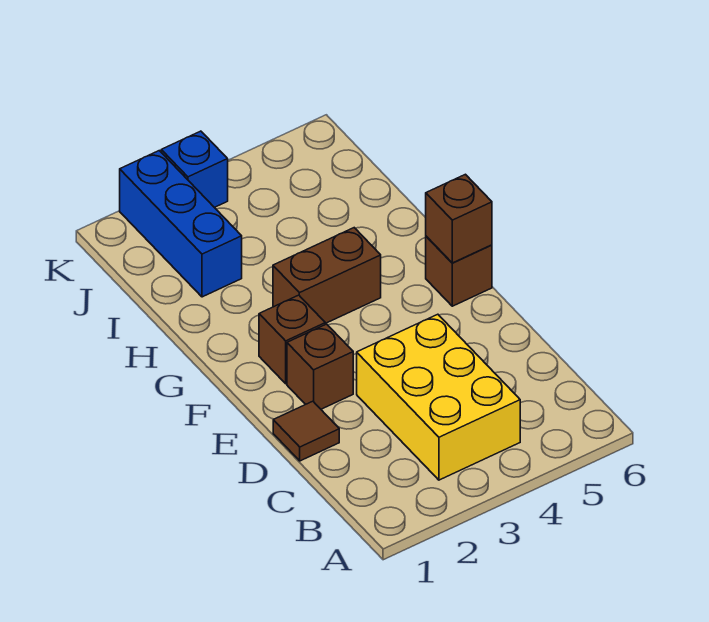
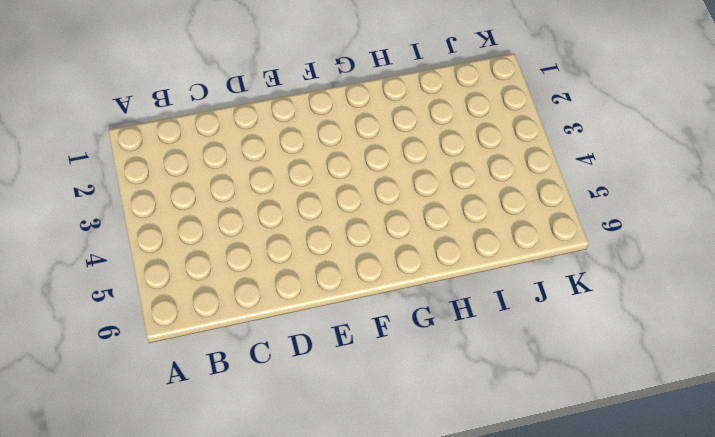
none -> yellow brick B3:D4 level 1
none -> brown tile D1 level 1

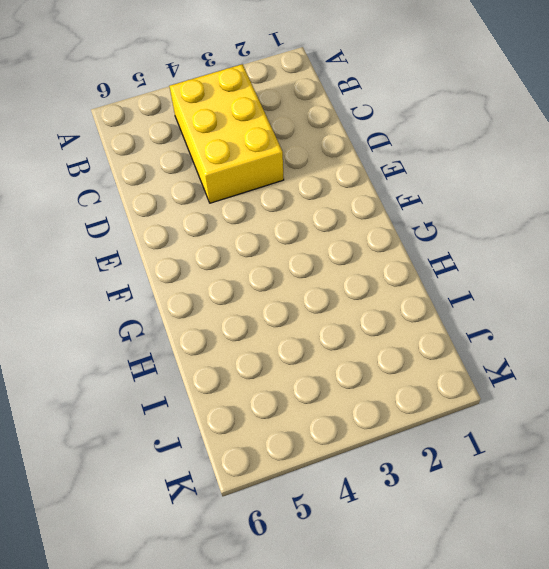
none -> brown tile D1 level 1
none -> brown brick E2 level 1

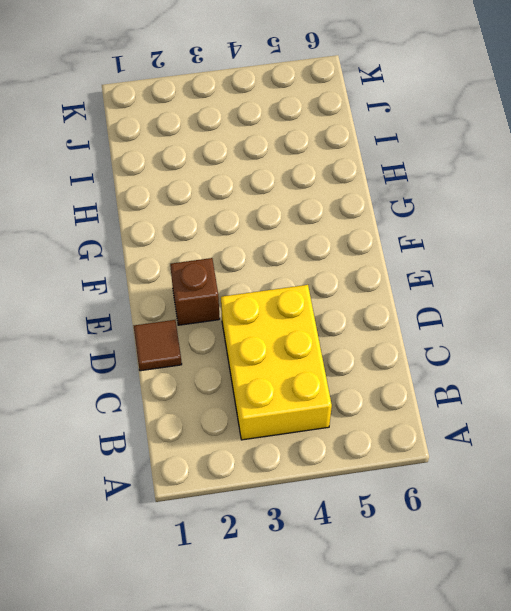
none -> brown brick F2 level 1
none -> brown brick F6 level 1

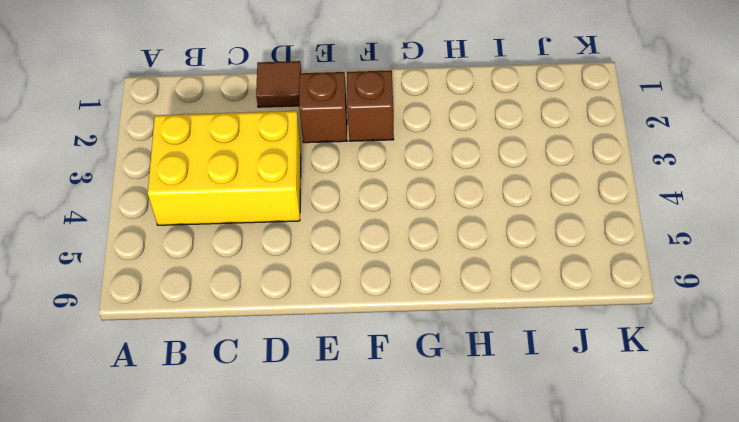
none -> brown brick F6 level 1
none -> brown brick G3:G4 level 1

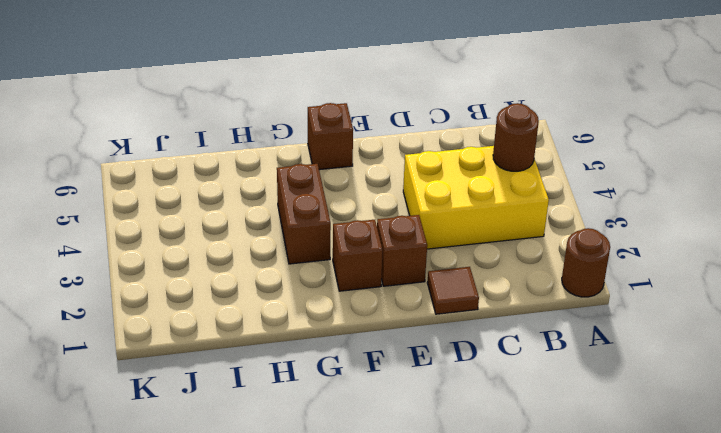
brown round brick A1 level 1 -> none
brown round brick B4 level 2 -> none
none -> blue brick I2:K2 level 1
none -> blue brick K3 level 1

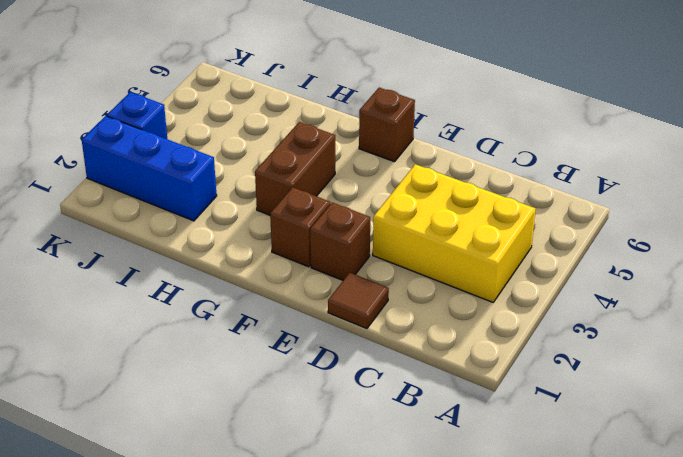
none -> brown brick F6 level 2

